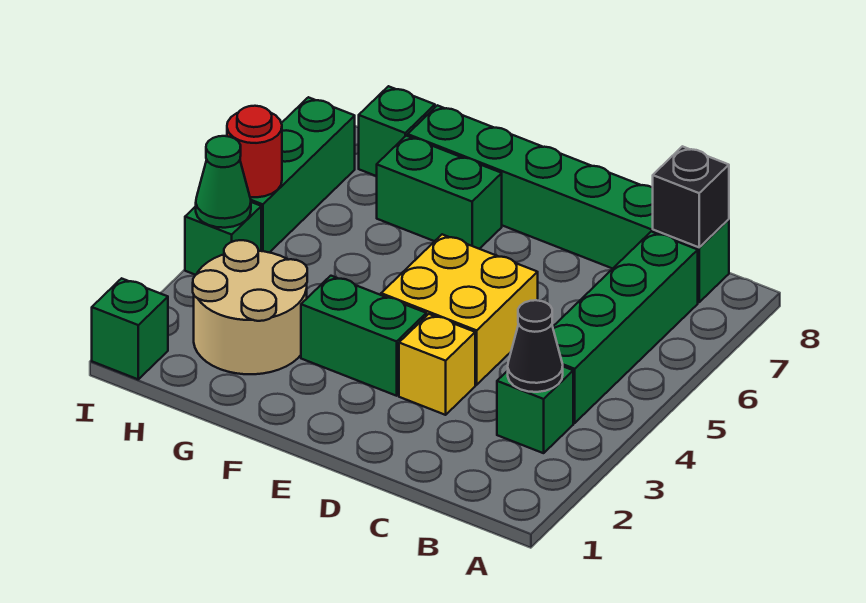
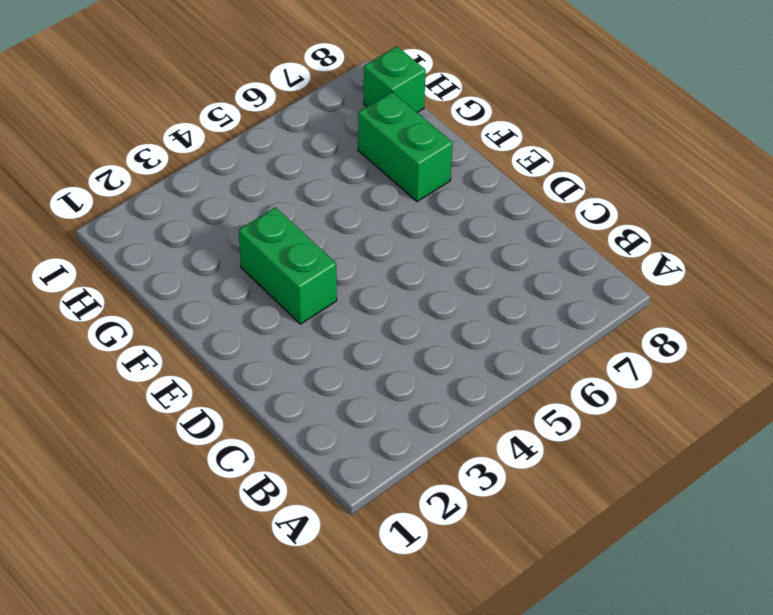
none -> green brick B3 level 1
none -> green brick B4:B7 level 1
none -> green brick B8:G8 level 1

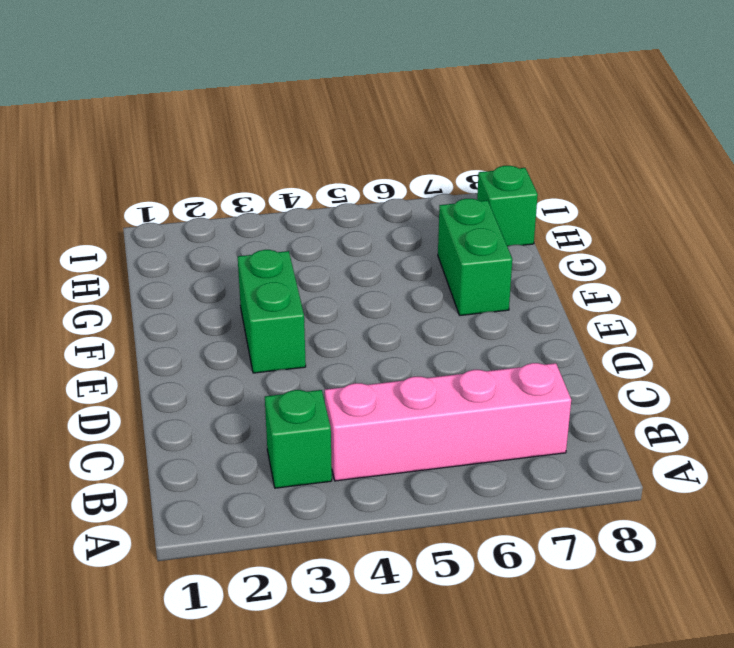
pink brick B4:B7 level 1 -> green brick B4:B7 level 1
none -> green brick B8:G8 level 1
none -> yellow brick D3 level 1
none -> yellow brick D4:E5 level 1

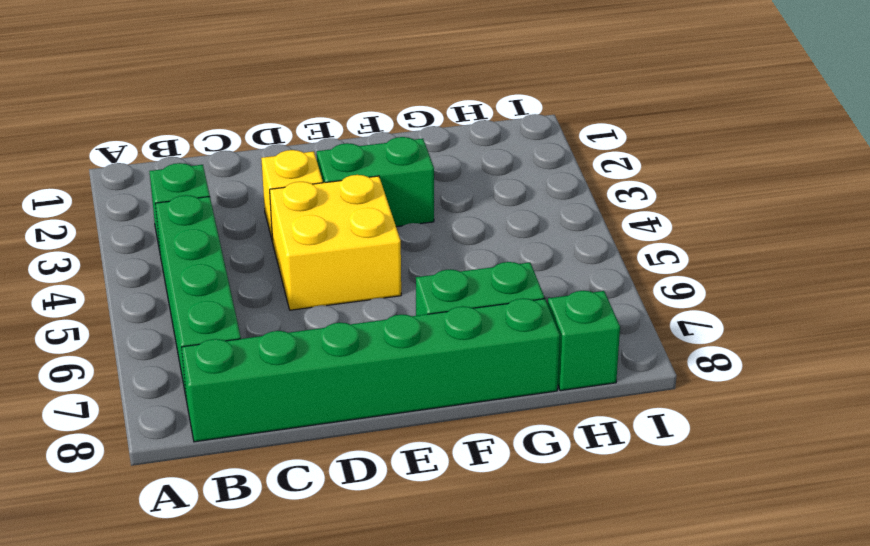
none -> tan round brick G2:H3 level 1
none -> green brick I1 level 1
none -> green brick I4 level 1

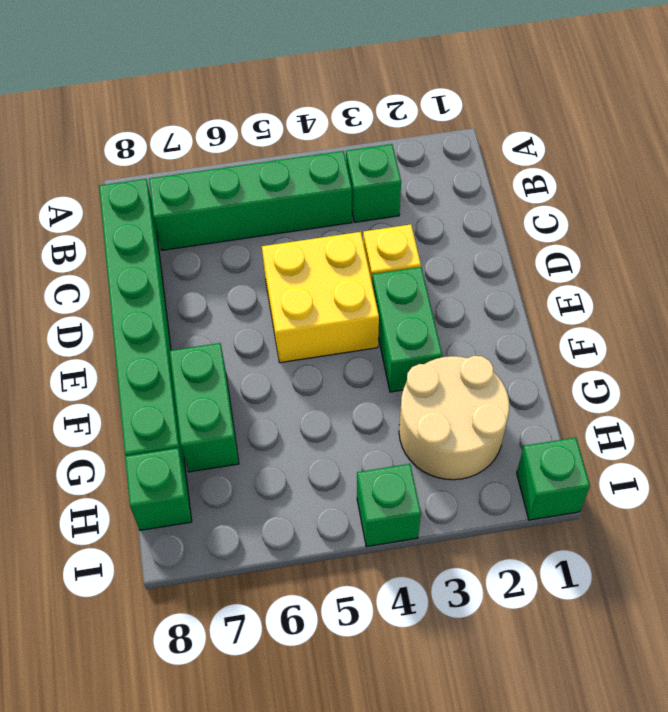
none -> green brick I5:I7 level 1
none -> black cone B3 level 2
none -> black brick B8 level 2

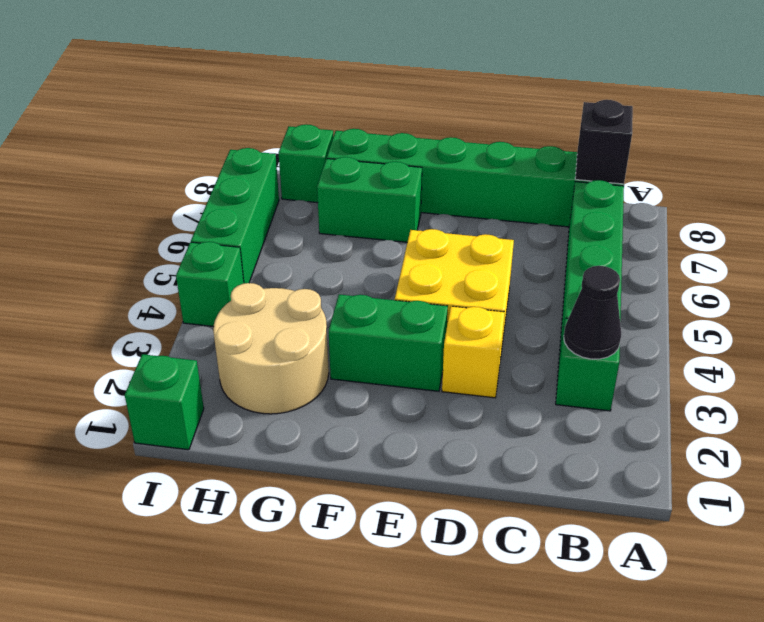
none -> green cone I4 level 2
none -> red round brick I5 level 2

